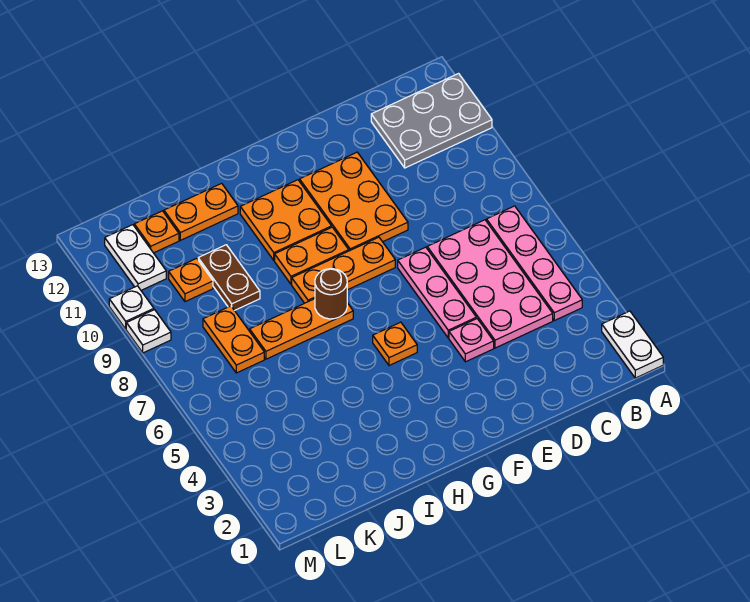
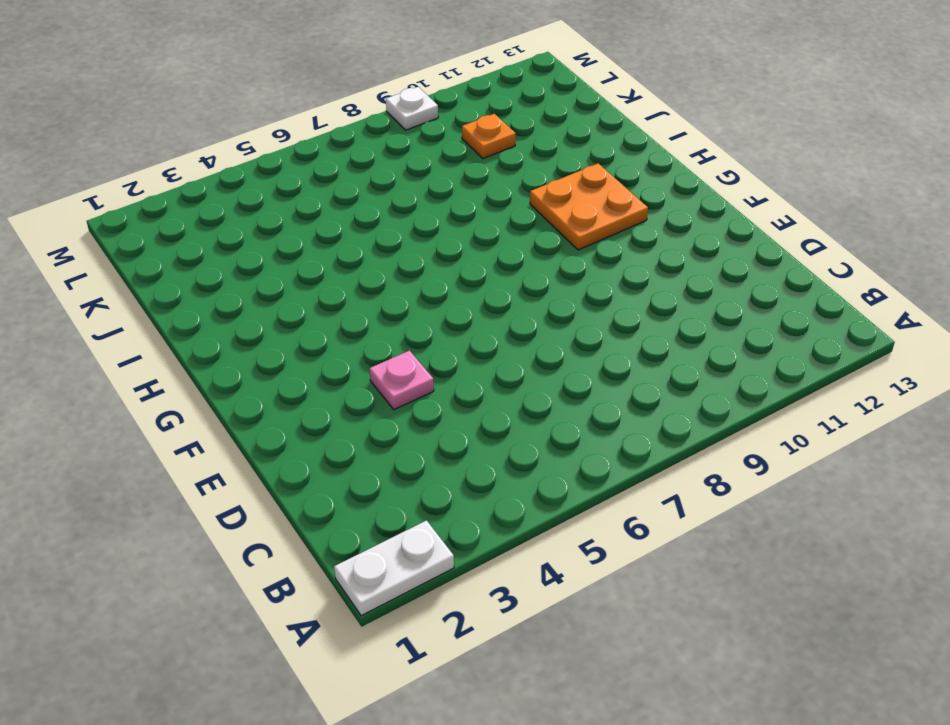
none -> grey plate A11:C12 level 1
none -> pink plate B4:B7 level 1
none -> pink plate C4:D7 level 1

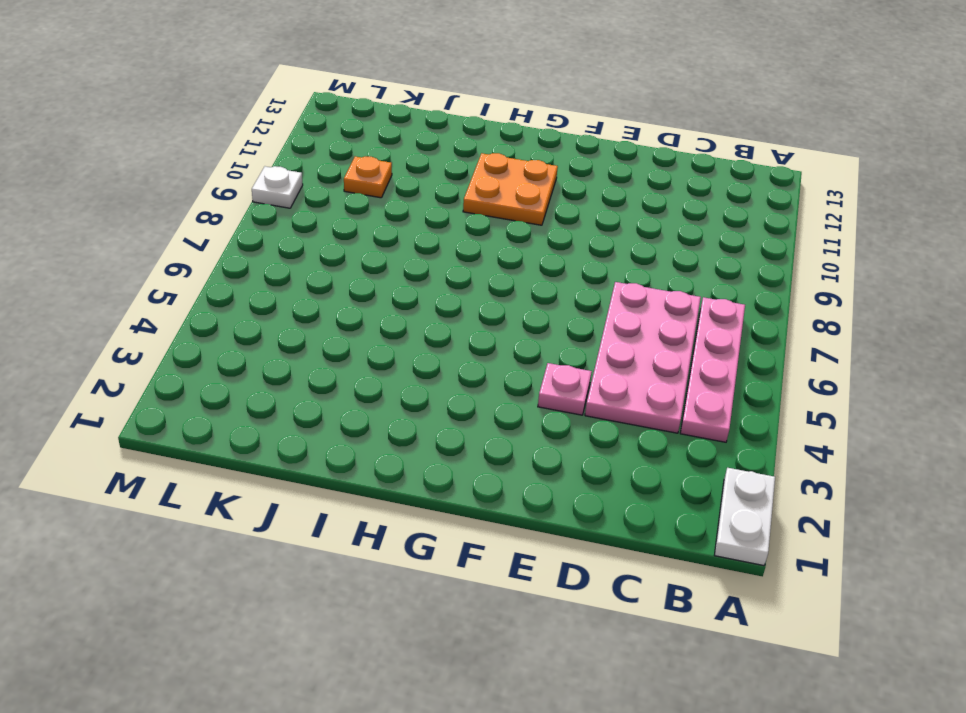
none -> grey plate A11:C12 level 1
none -> pink plate E5:E7 level 1
none -> orange plate E9:F11 level 1

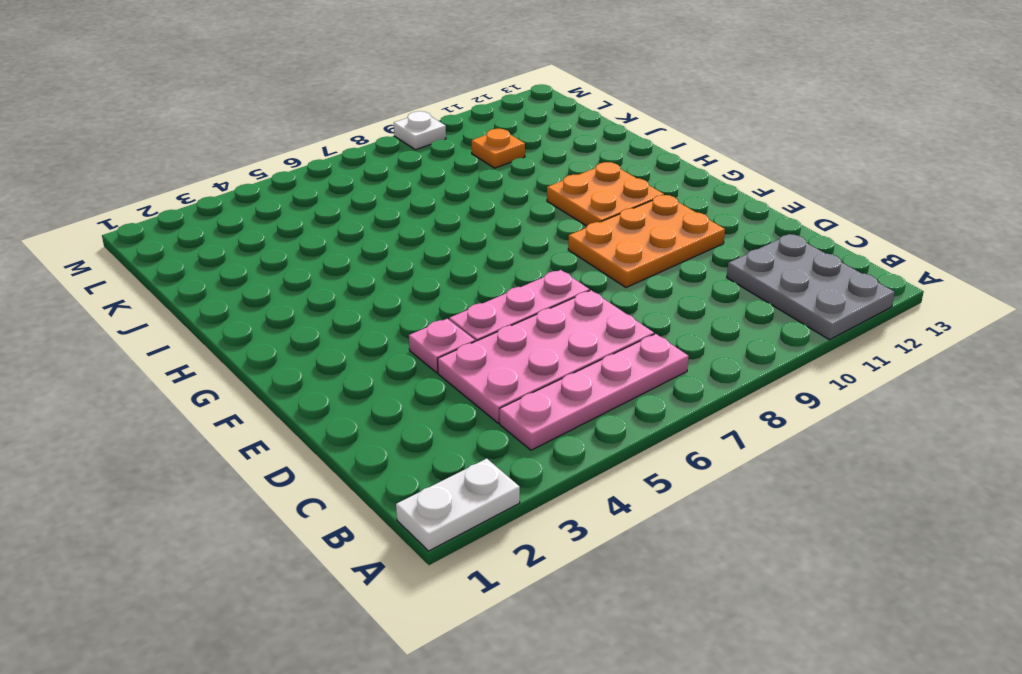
none -> orange plate F8:H8 level 1
none -> orange plate G5 level 1
none -> orange plate G9:H9 level 1

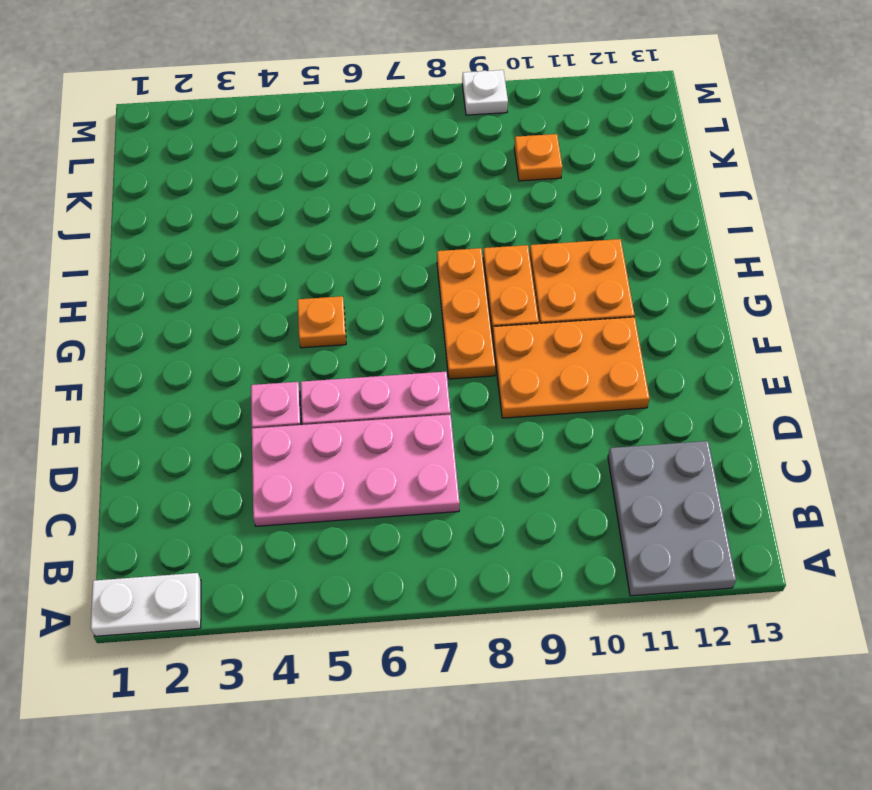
none -> pink plate B4:B7 level 1
none -> orange plate H7:J7 level 1
none -> orange plate I12:J12 level 1

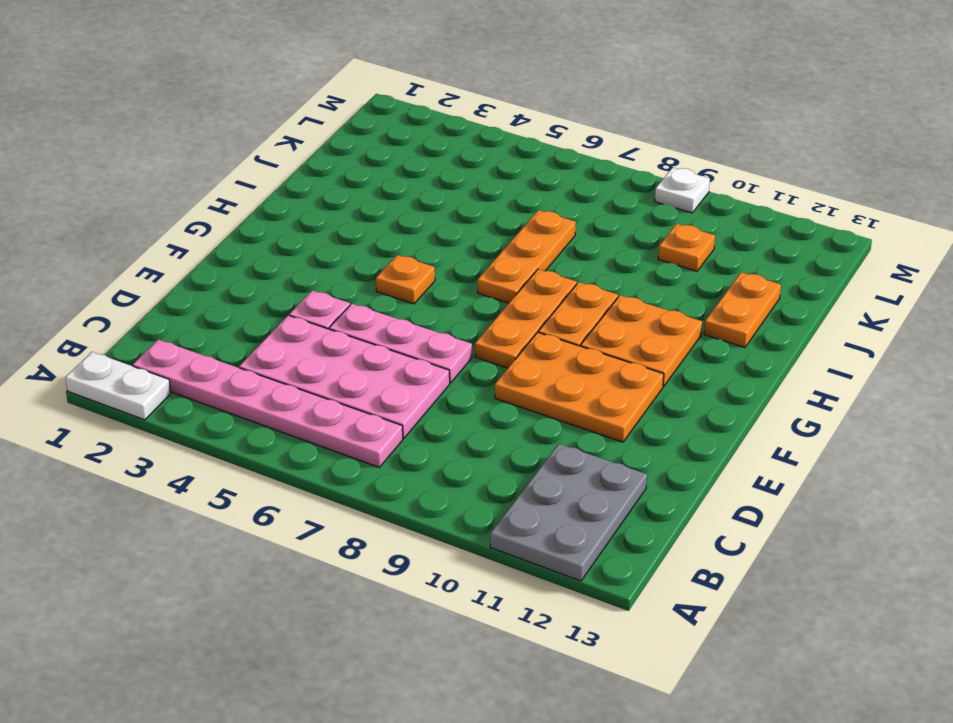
pink plate B2:B7 level 1 -> pink plate B4:B7 level 1
none -> brown plate J9:J10 level 1
none -> orange plate K7:K8 level 1
none -> orange plate K12 level 1

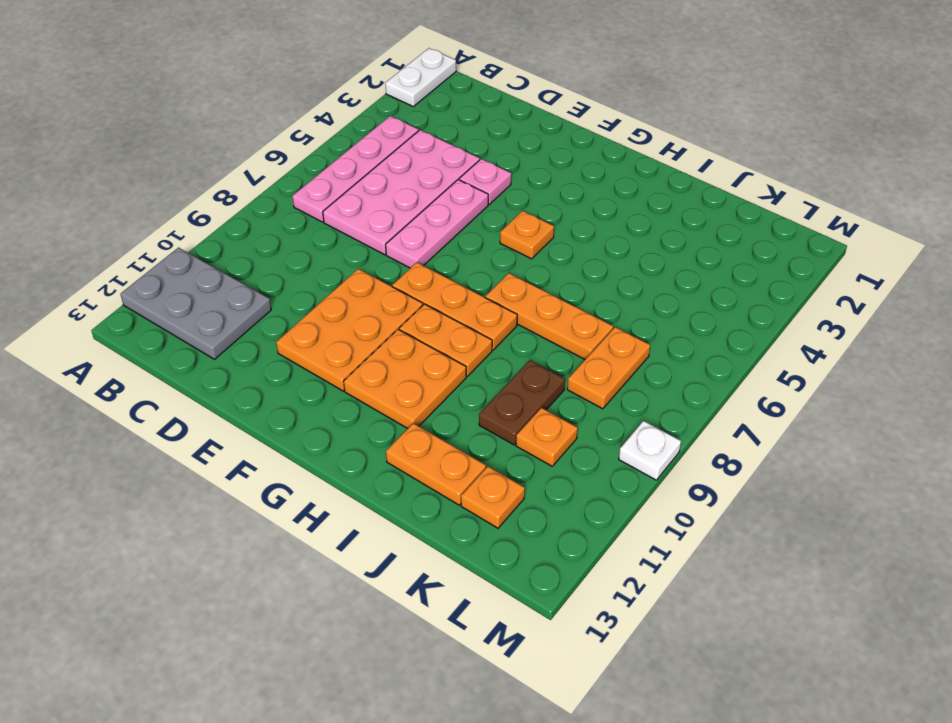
none -> white plate L11:L12 level 1
none -> white plate M10 level 1
none -> brown round brick H7 level 2

